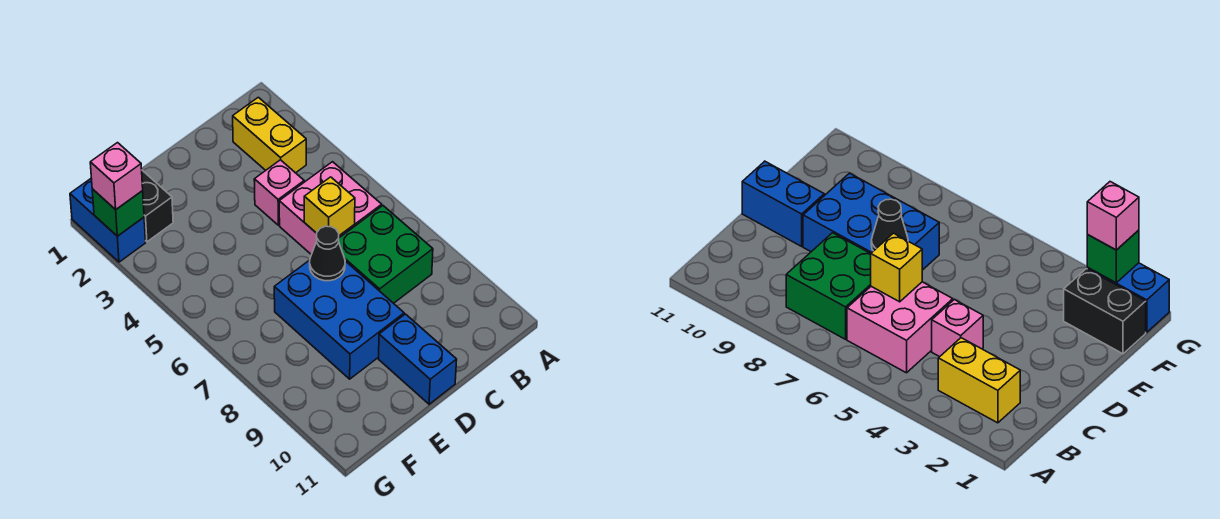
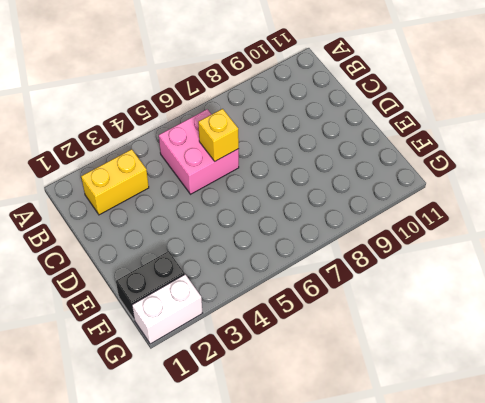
white brick G1:G2 level 1 -> blue brick G1:G2 level 1
none -> green brick B7:C8 level 1
none -> pink brick C4 level 1
none -> blue brick D7:E9 level 1

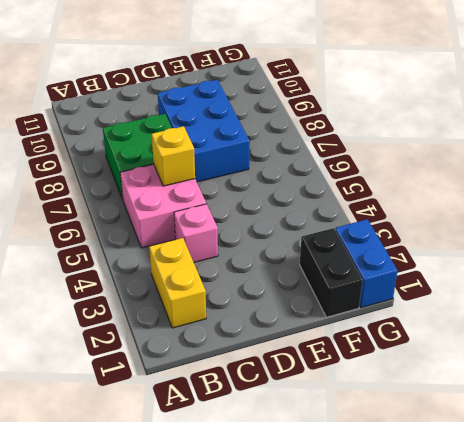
none -> blue brick D10:D11 level 1
none -> black cone D7 level 2
none -> green brick G2 level 2

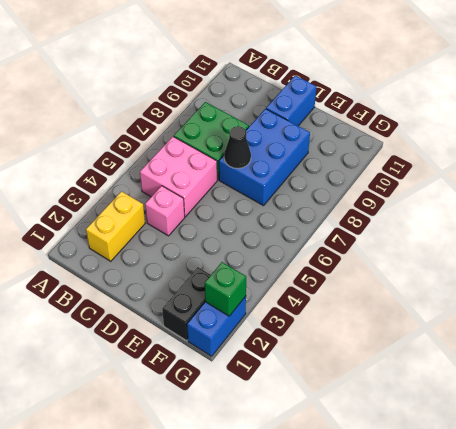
none -> yellow brick C6 level 2
none -> pink brick G2 level 3

